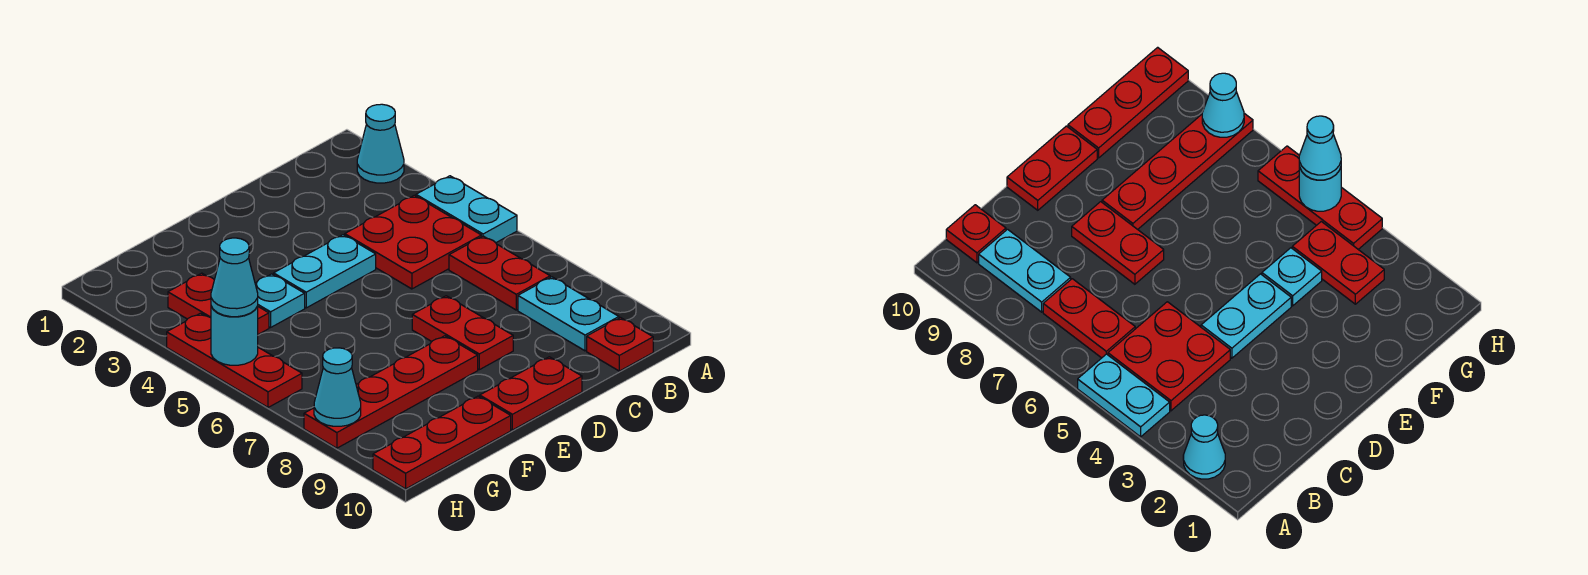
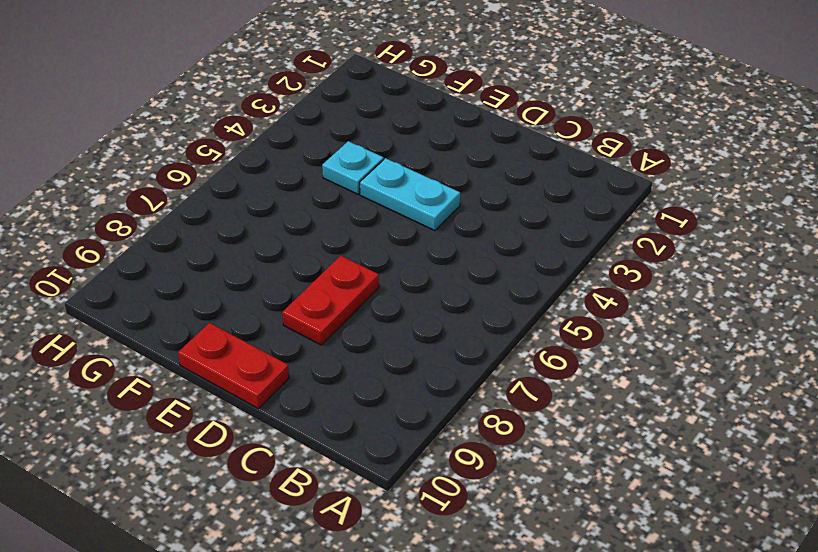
none -> cyan cone A2 level 1
none -> cyan plate A4:A5 level 1
none -> red plate B4:C5 level 1

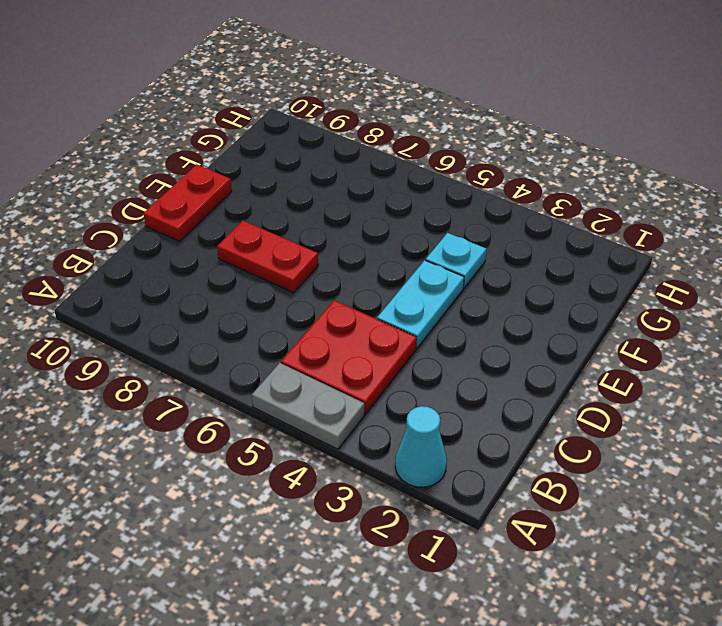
grey plate A4:A5 level 1 -> cyan plate A4:A5 level 1
none -> red plate B6:B7 level 1
none -> cyan plate B8:B9 level 1
none -> red plate B10 level 1

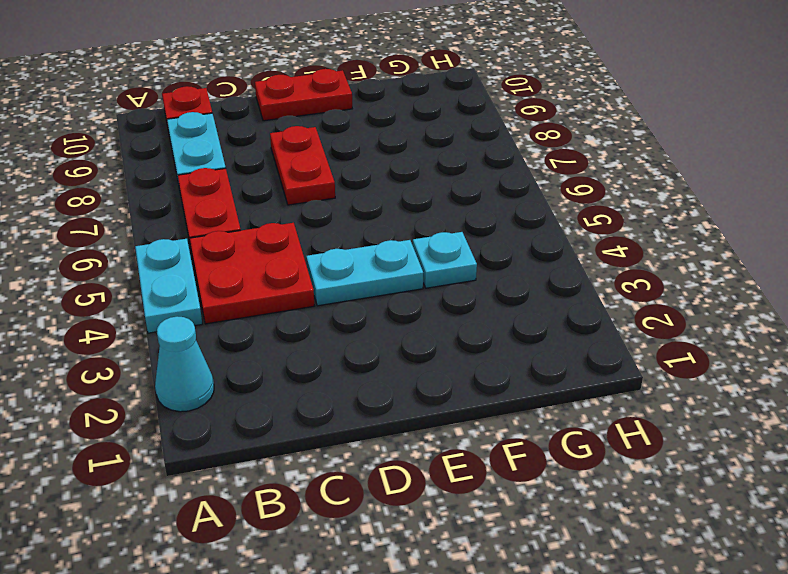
none -> red plate E8:H8 level 1
none -> red plate F10:H10 level 1
none -> red plate G3:G4 level 1

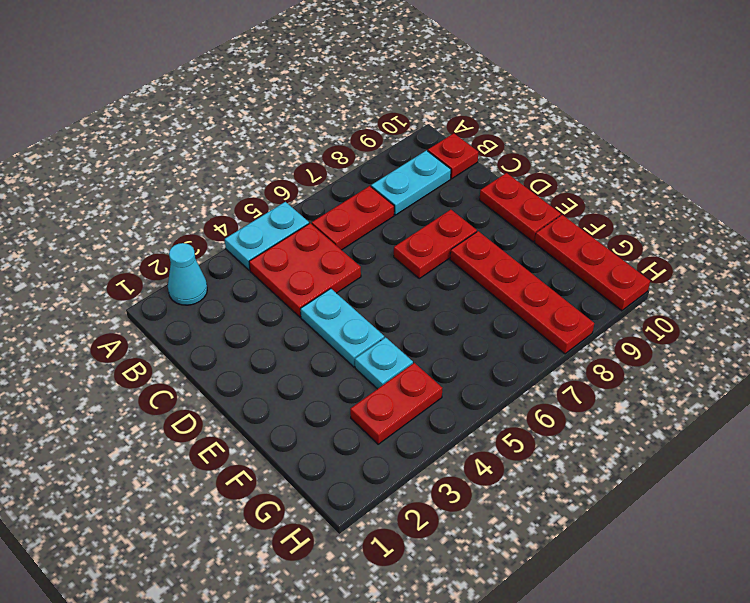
none -> red plate H4:H6 level 1
none -> cyan round brick H5 level 2
none -> cyan cone H8 level 2

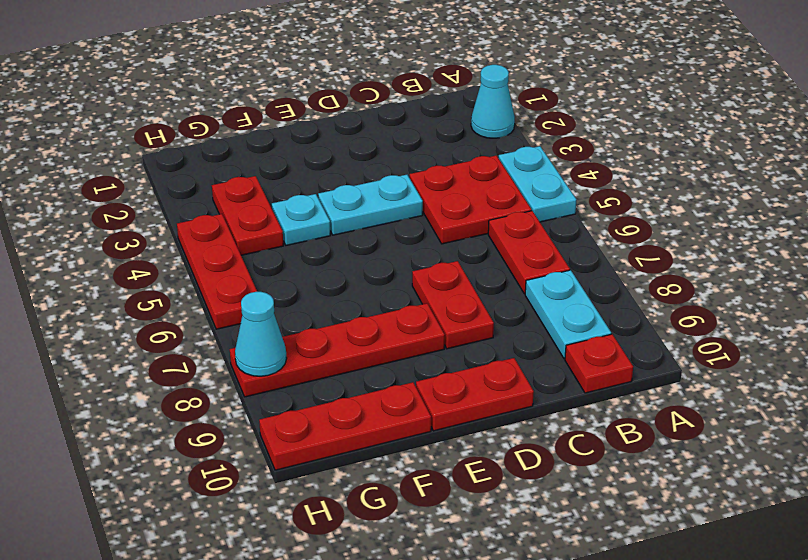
none -> cyan round brick H5 level 2
none -> cyan cone H5 level 3

